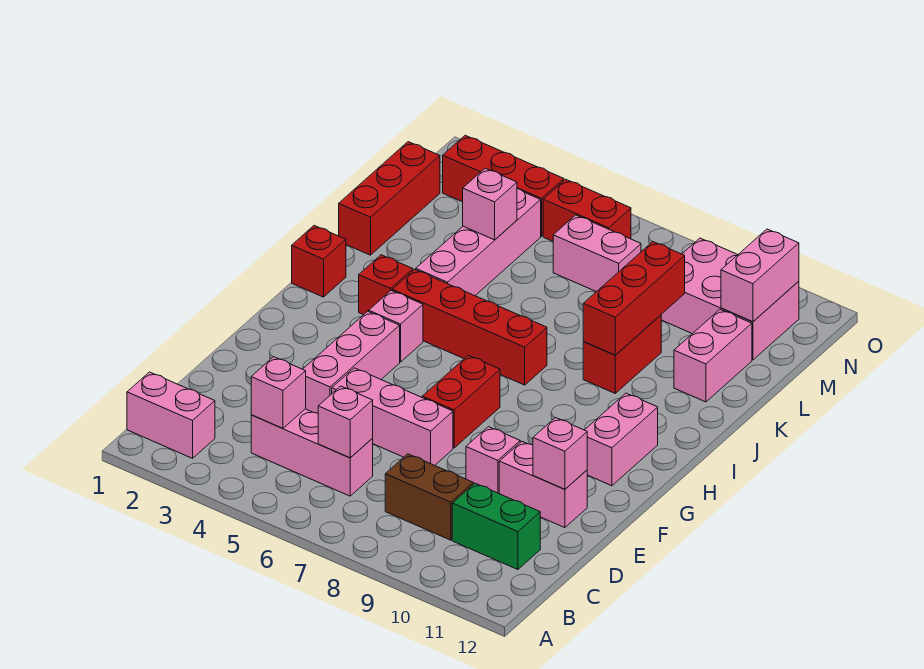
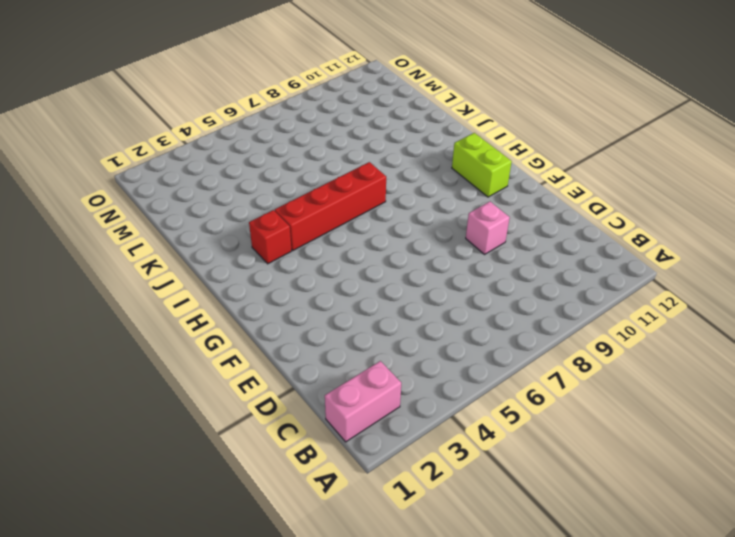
lime brick G11:H11 level 1 -> pink brick G11:H11 level 1
none -> pink brick C4:C6 level 1
none -> brown brick C8:C9 level 1
none -> green brick C10:C11 level 1

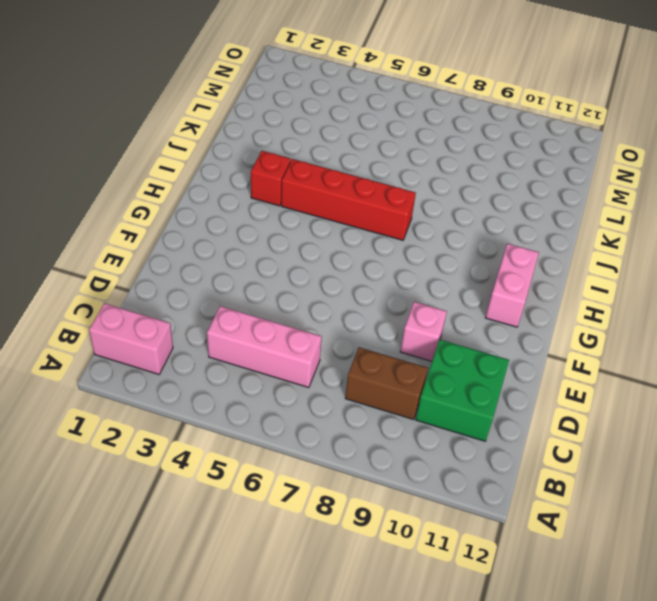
green brick C10:D11 level 1 -> green brick C10:C11 level 1
none -> pink brick E4:G4 level 1
none -> pink brick E5:E7 level 1
none -> pink brick E10:E11 level 1

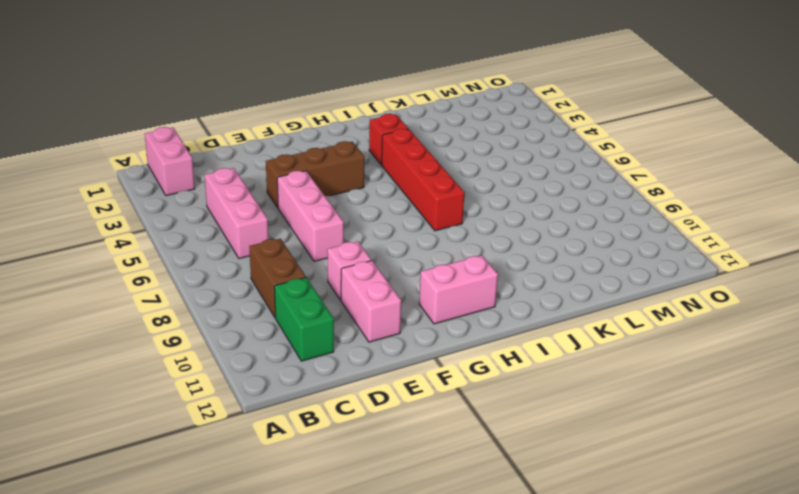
brown brick E4:G4 level 1 -> pink brick E4:G4 level 1
none -> red brick F7:G7 level 1
none -> pink brick H4 level 1
none -> red brick I1 level 1

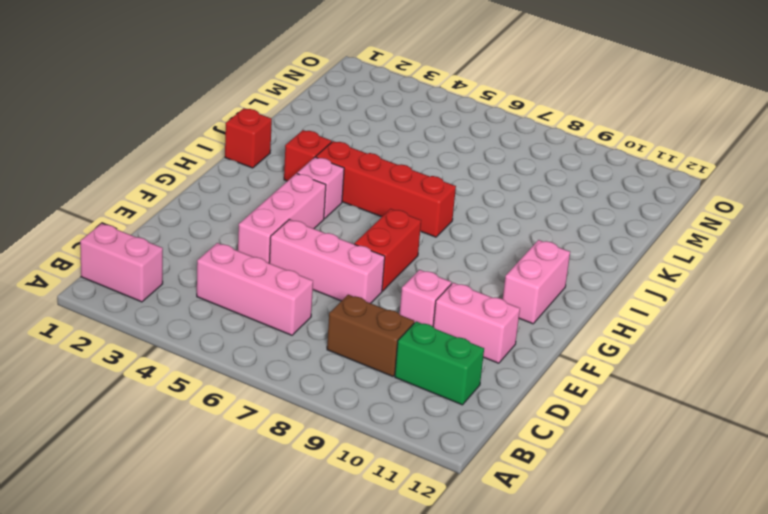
none -> pink brick J4:M4 level 1
none -> red brick J9:K9 level 1
none -> red brick K1:M1 level 1

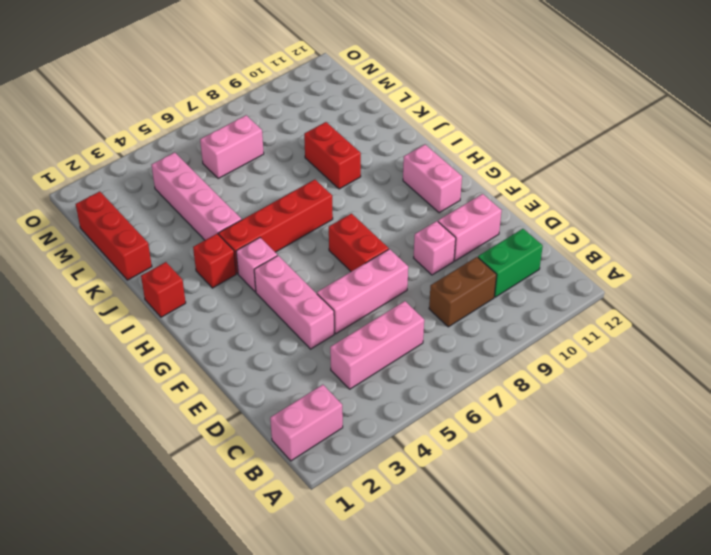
none -> pink brick K11:L11 level 1
none -> pink brick M9:N11 level 1
none -> red brick N2:N4 level 1

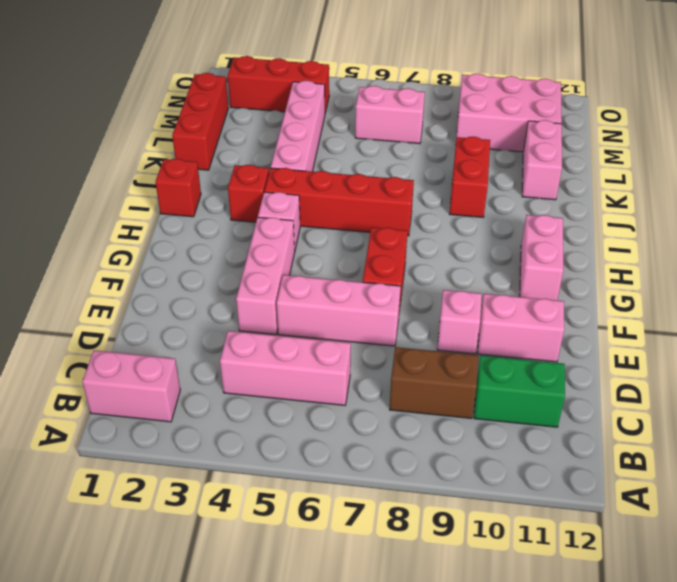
none -> red brick N5:N6 level 1
none -> pink brick C4 level 2
none -> pink brick C6 level 2

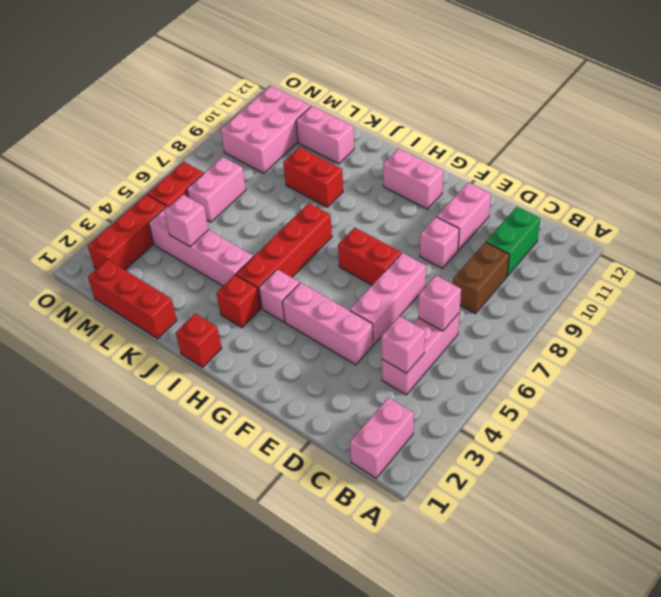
none -> pink brick E11 level 2
none -> red brick J9:L9 level 2
none -> pink brick M11:N11 level 2

